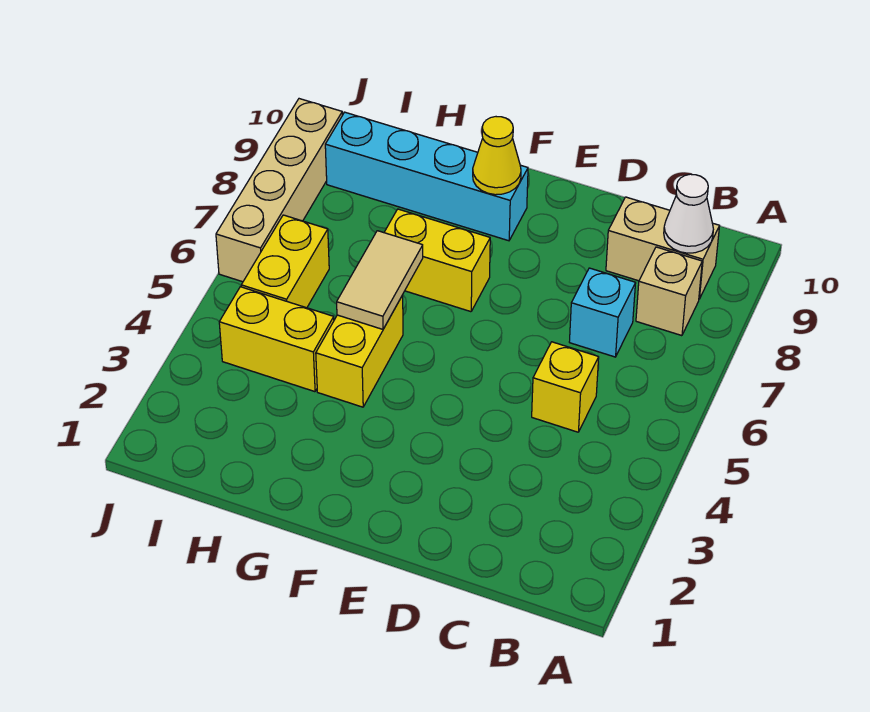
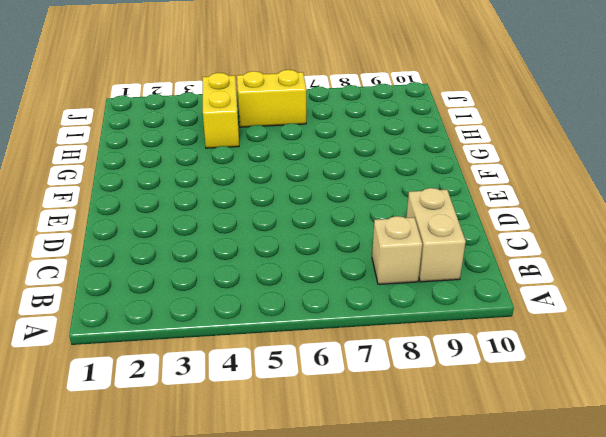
none -> yellow brick C5 level 1
none -> cyan brick C7 level 1
none -> yellow brick F7:G7 level 1

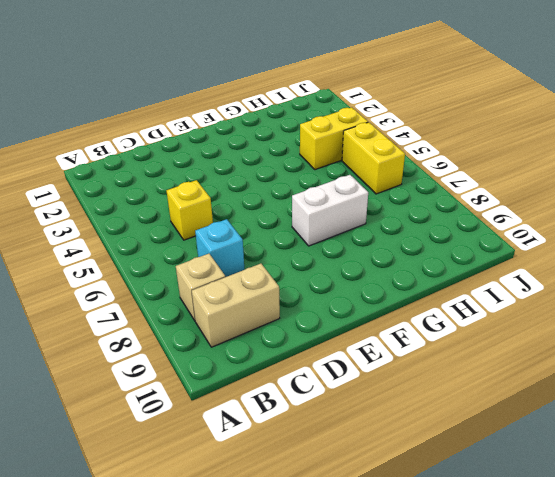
white brick F7:G7 level 1 -> yellow brick F7:G7 level 1
none -> cyan brick F9:I9 level 1
none -> yellow brick G4:G5 level 1
none -> tan brick J6:J9 level 1

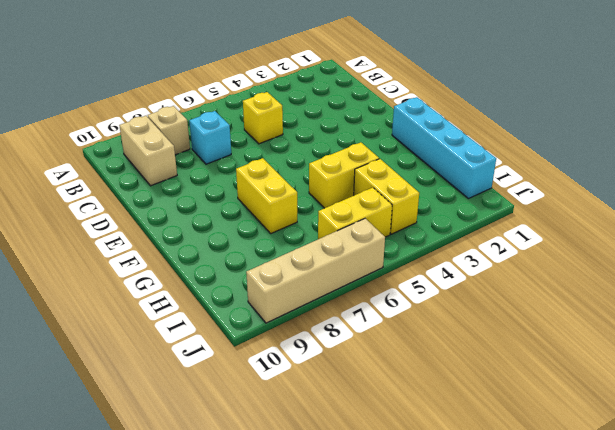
cyan brick F1:I1 level 1 -> cyan brick F9:I9 level 1
none -> white cone B9 level 2
none -> yellow cone F9 level 2
none -> tan tile G5:G6 level 2

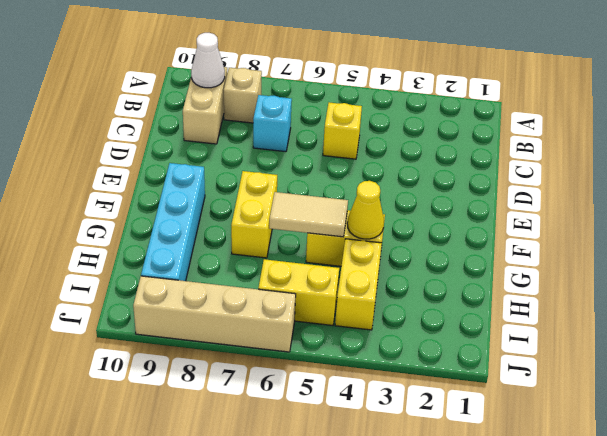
yellow cone G4 level 2 -> yellow cone F9 level 2

